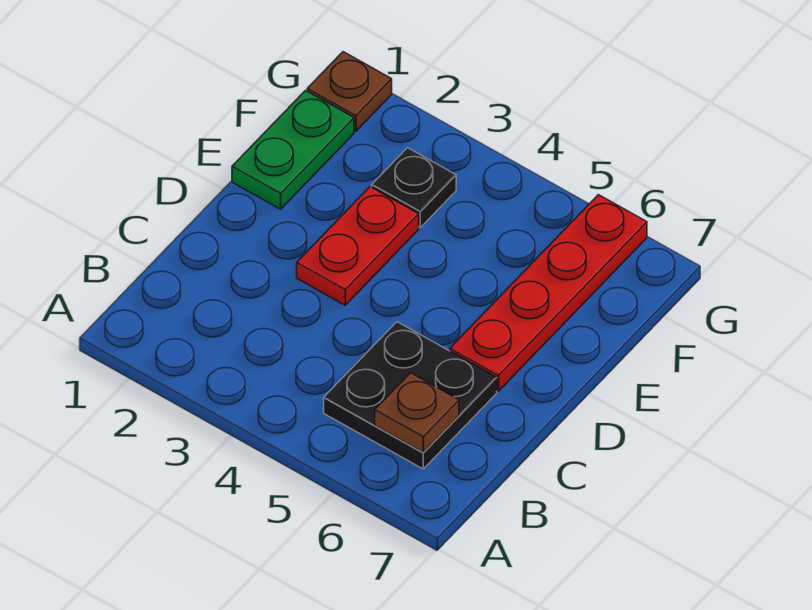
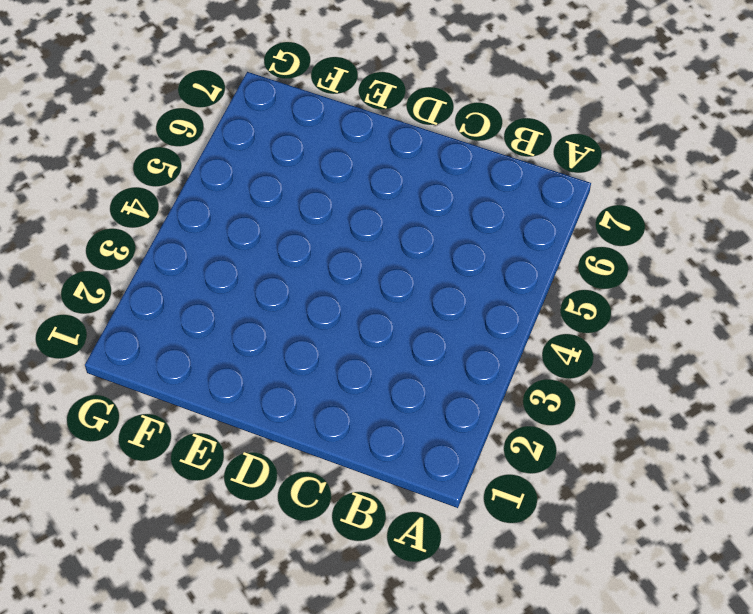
none -> black plate B5:C6 level 1
none -> red plate D3:E3 level 1

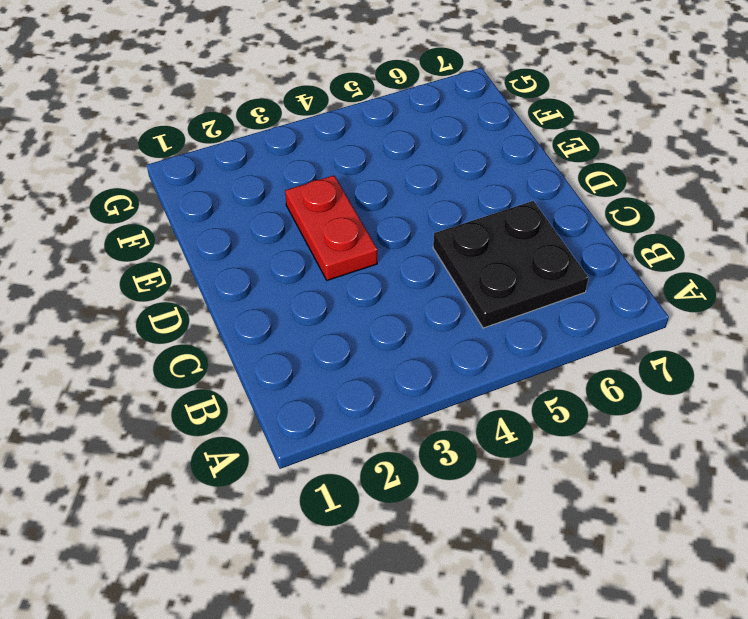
none -> red plate D6:G6 level 1
none -> green plate E1:F1 level 1

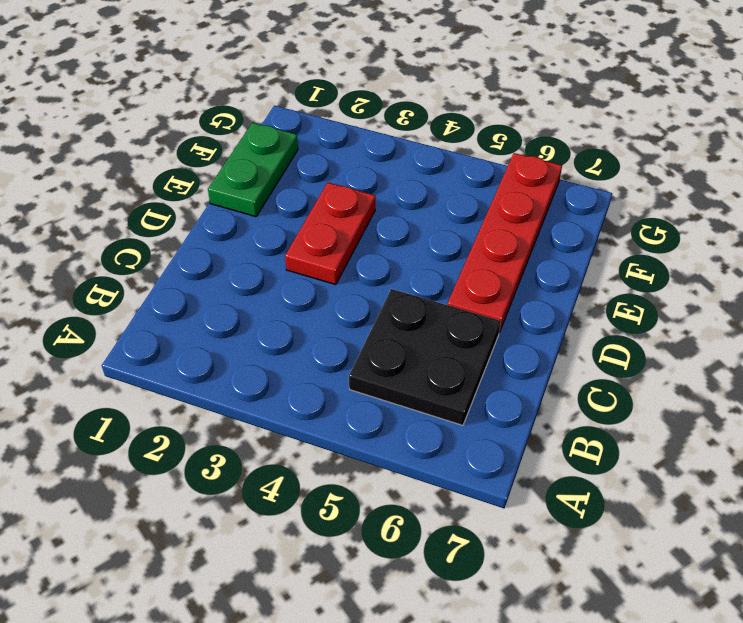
none -> black plate F3 level 1
none -> brown plate G1 level 1

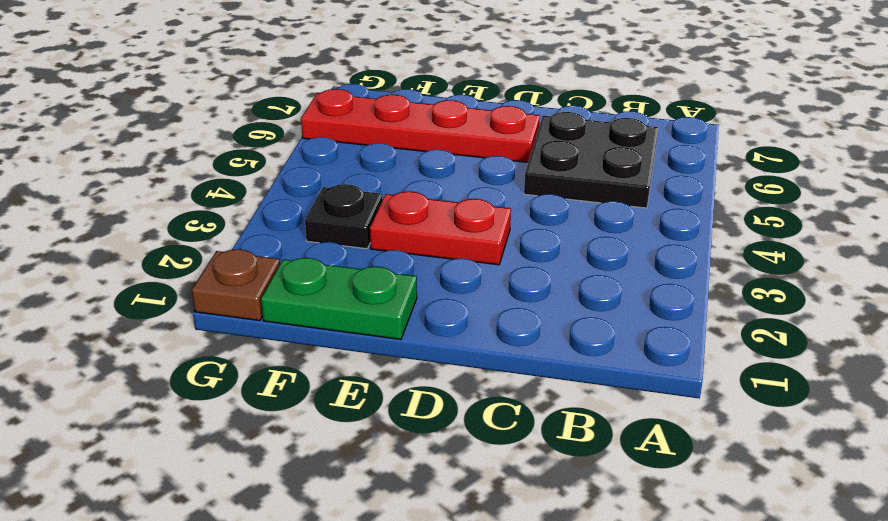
none -> brown plate B6 level 2

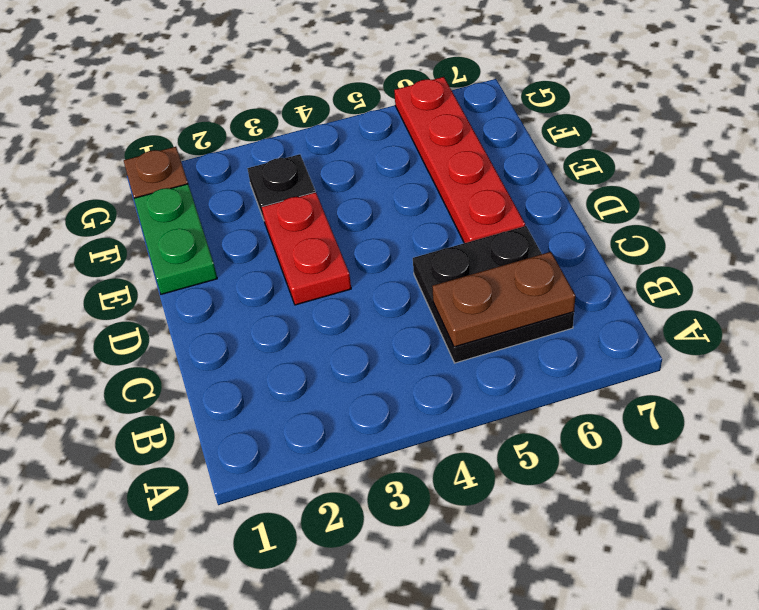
brown plate B5:B6 level 2 -> brown plate B6 level 2

